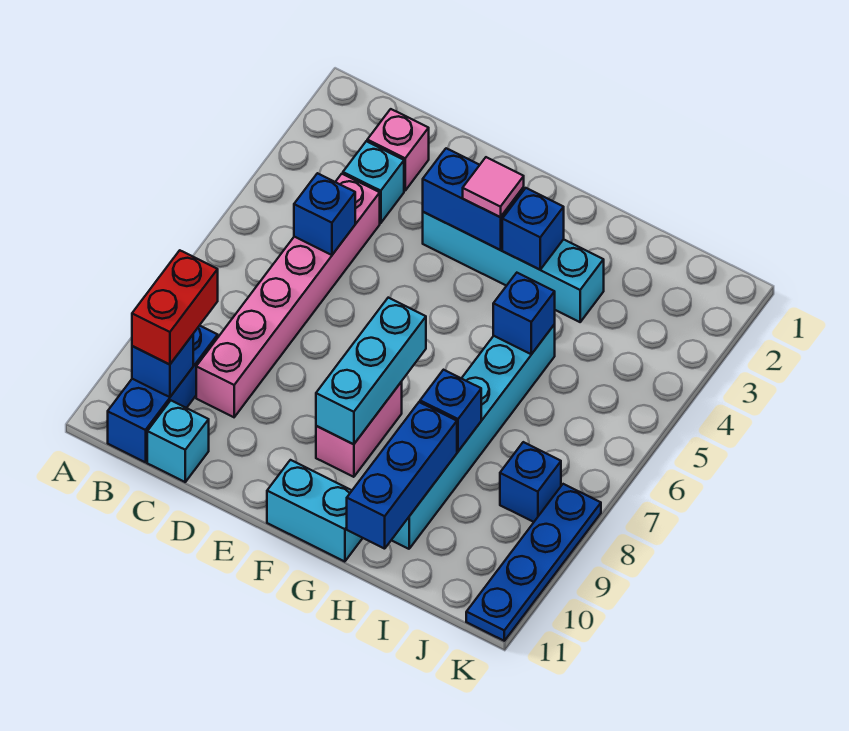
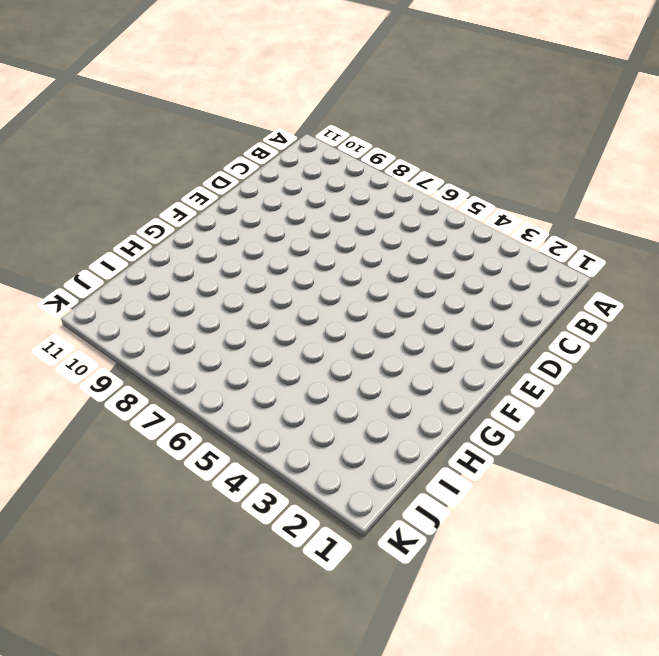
none -> blue brick B9:B11 level 1
none -> pink brick C2 level 1
none -> cyan brick C3 level 1

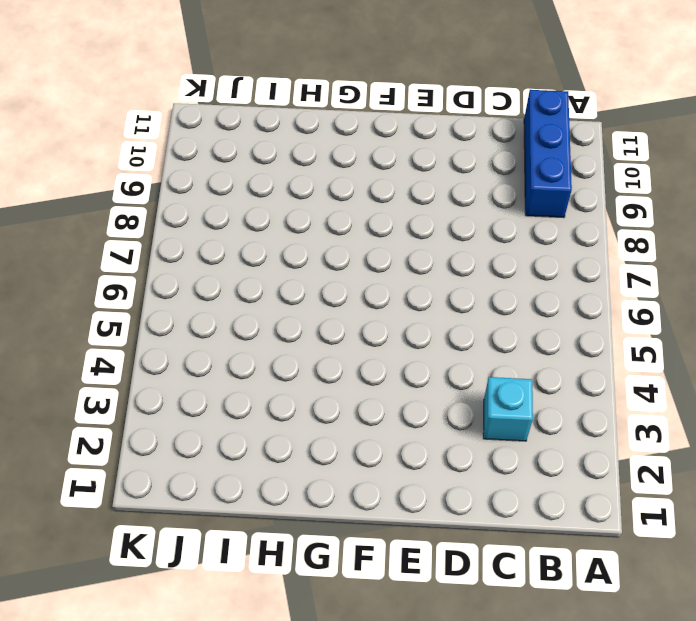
none -> pink brick C2 level 1
none -> pink brick C4:C9 level 1
none -> cyan brick C11 level 1

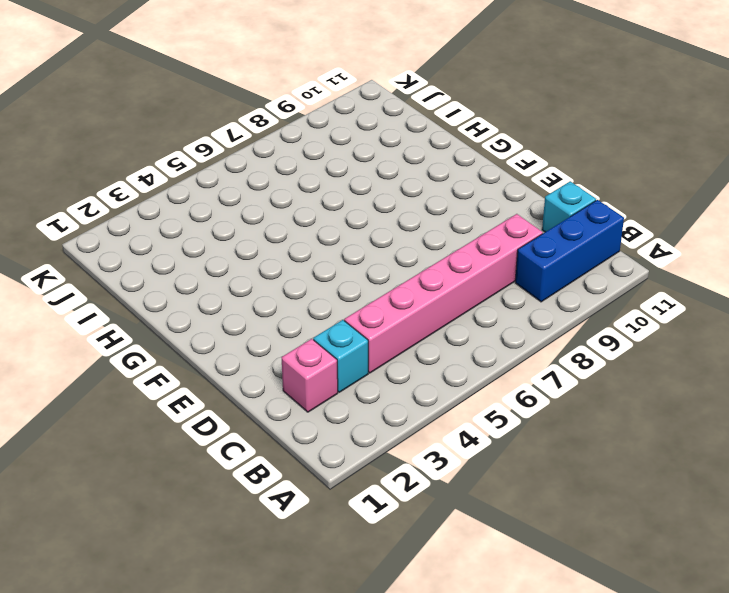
none -> cyan brick E3:H3 level 1
none -> pink brick F8:F9 level 1
none -> cyan brick F11:G11 level 1

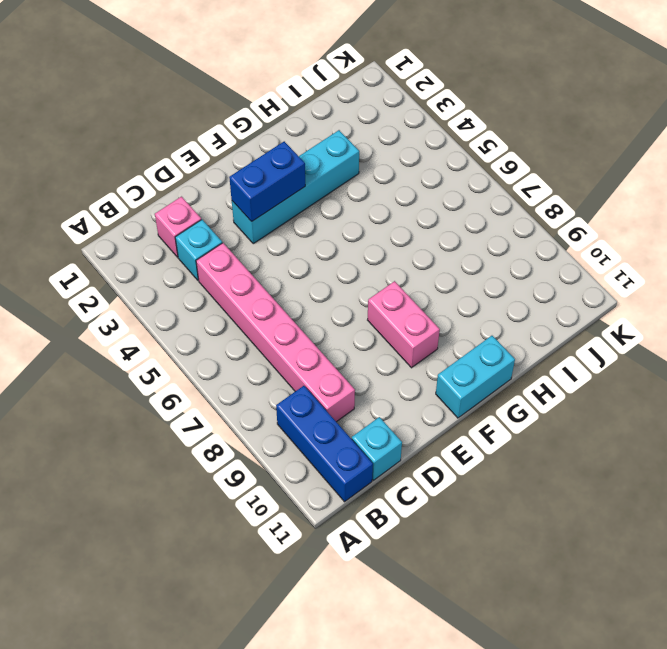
none -> cyan brick H5:H10 level 1
none -> blue brick J8 level 1
none -> blue plate K8:K11 level 1

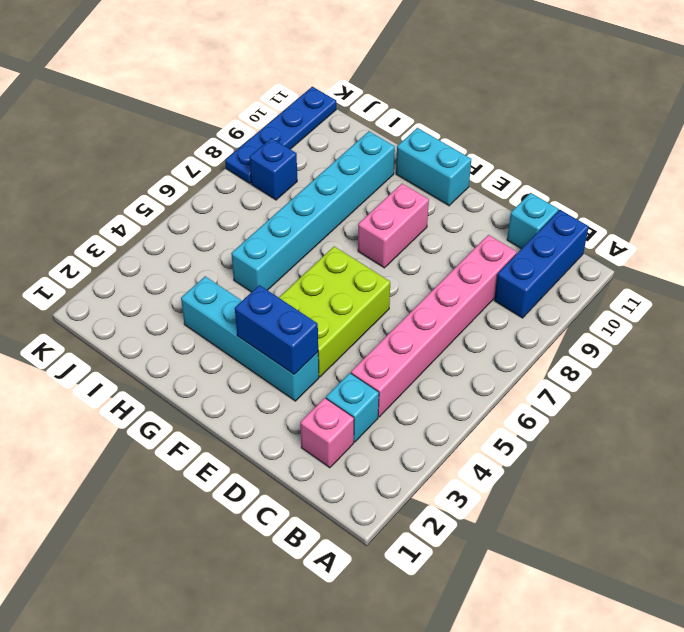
lime brick E4:F6 level 1 -> none
none -> blue brick B10 level 2
none -> blue brick C5 level 2
none -> cyan brick F7:F9 level 2

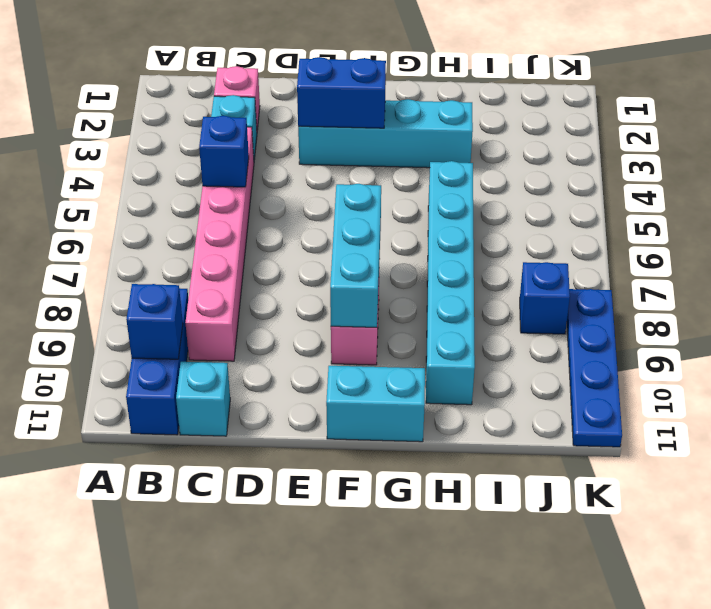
none -> blue brick G3 level 2
none -> blue brick H5 level 2
none -> blue brick H8 level 2

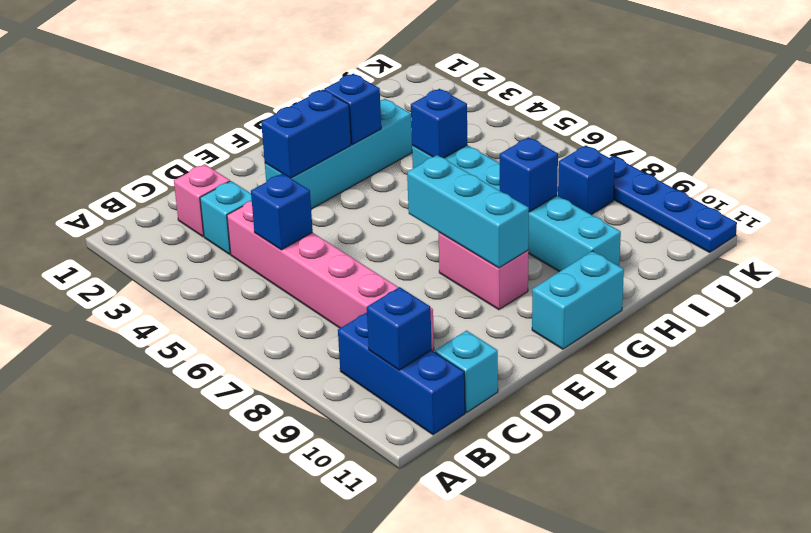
none -> blue brick H9:H11 level 2
none -> red brick B9:B10 level 3
none -> pink tile F3 level 3

